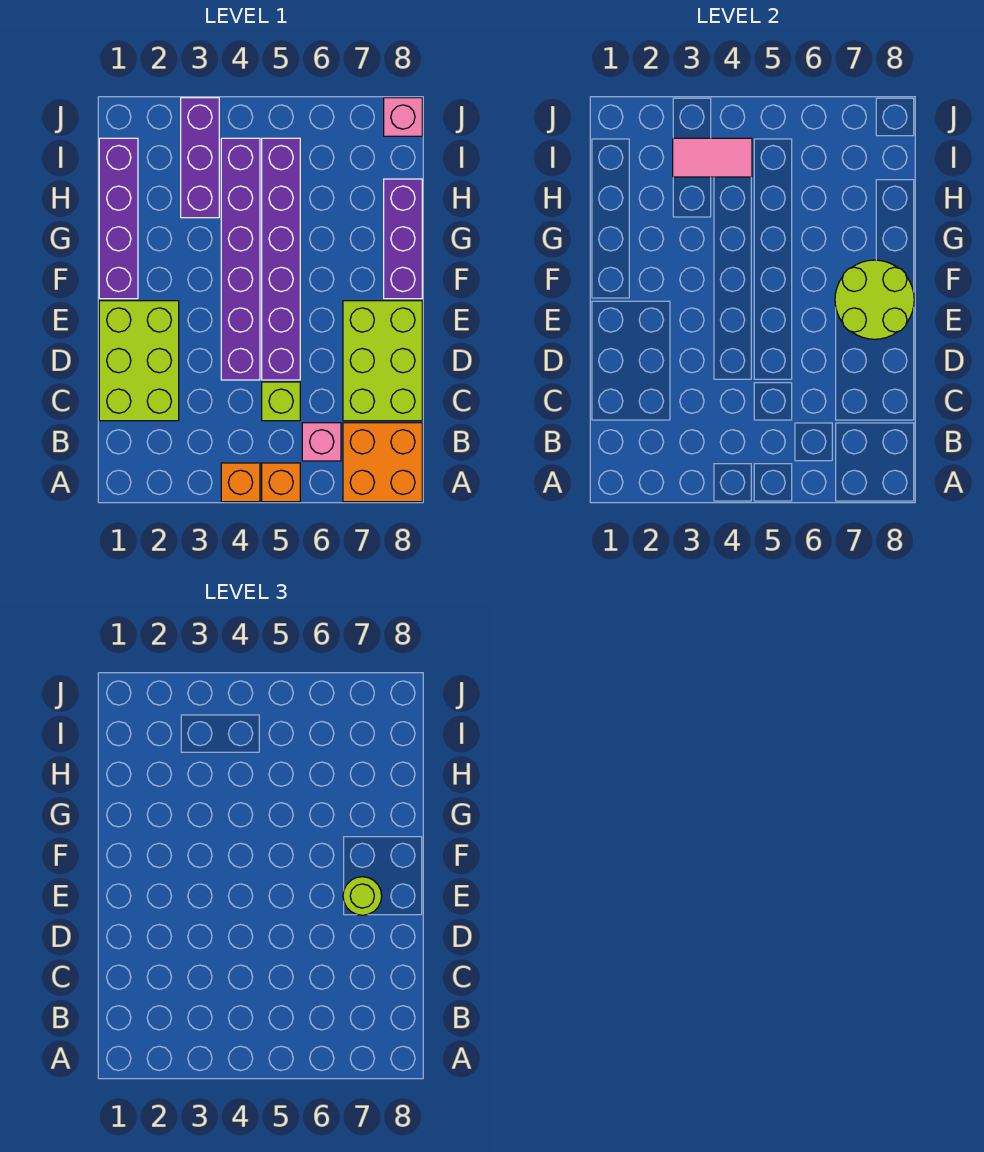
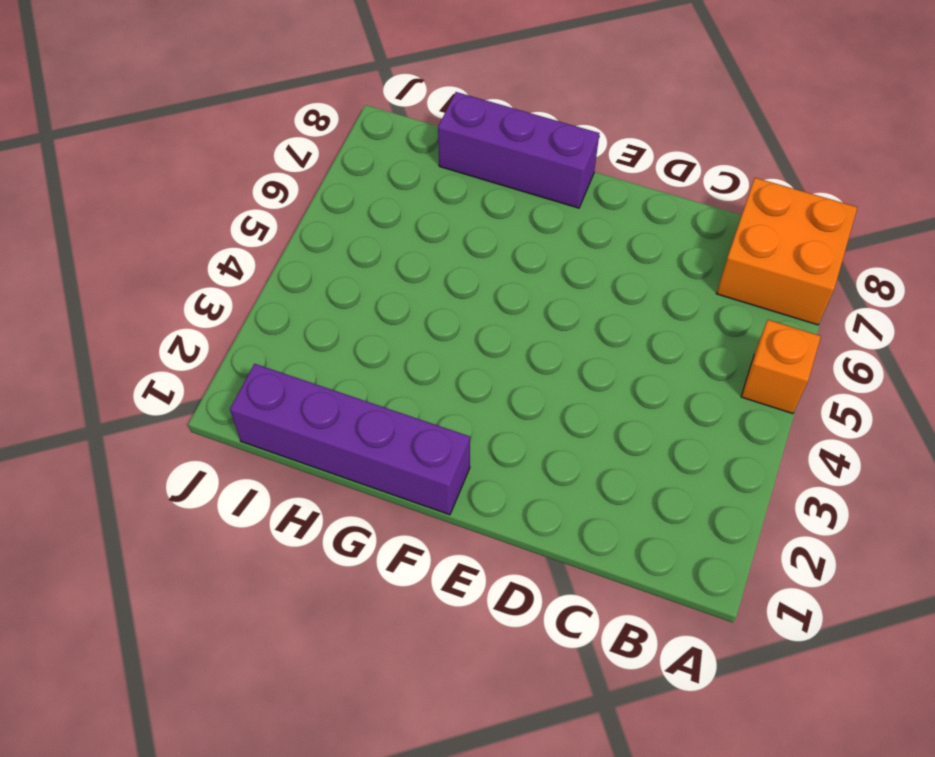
none -> orange brick A4 level 1
none -> pink brick B6 level 1
none -> lime brick C1:E2 level 1

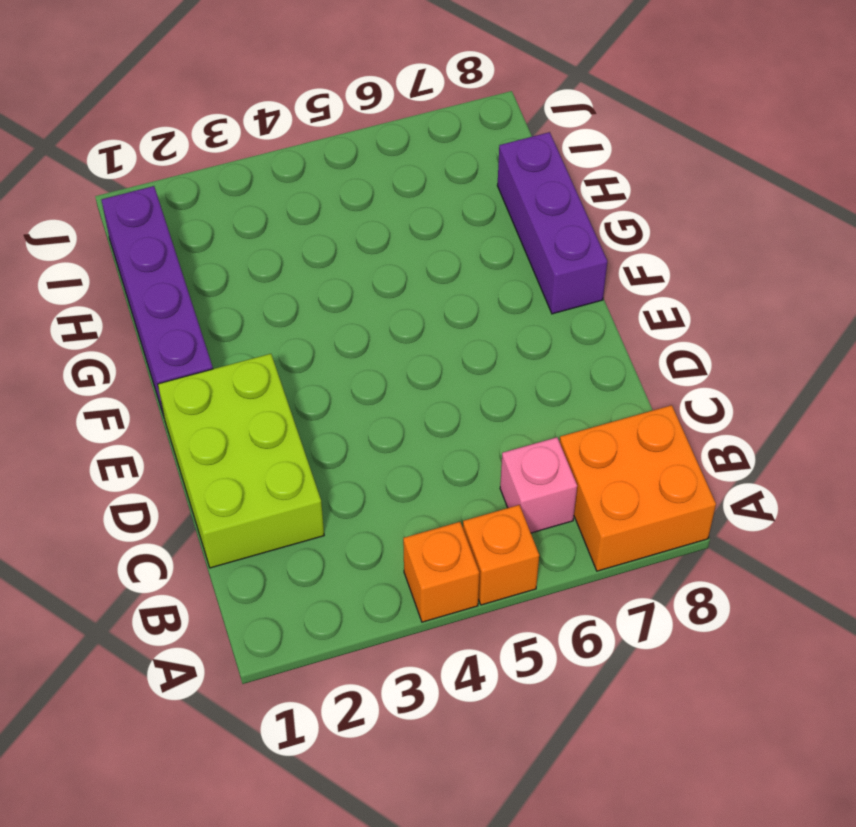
none -> lime brick C5 level 1
none -> lime brick C7:E8 level 1
none -> purple brick D4:I4 level 1

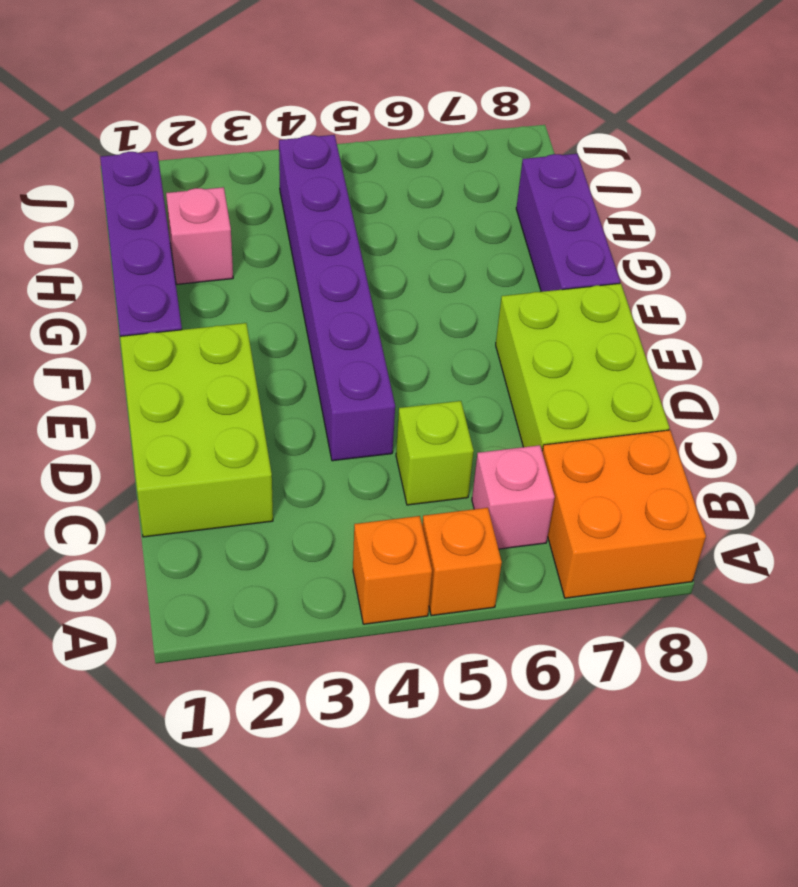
pink brick H2 level 1 -> pink brick J8 level 1
none -> purple brick D5:I5 level 1
none -> purple brick H3:J3 level 1
none -> lime round brick E7:F8 level 2

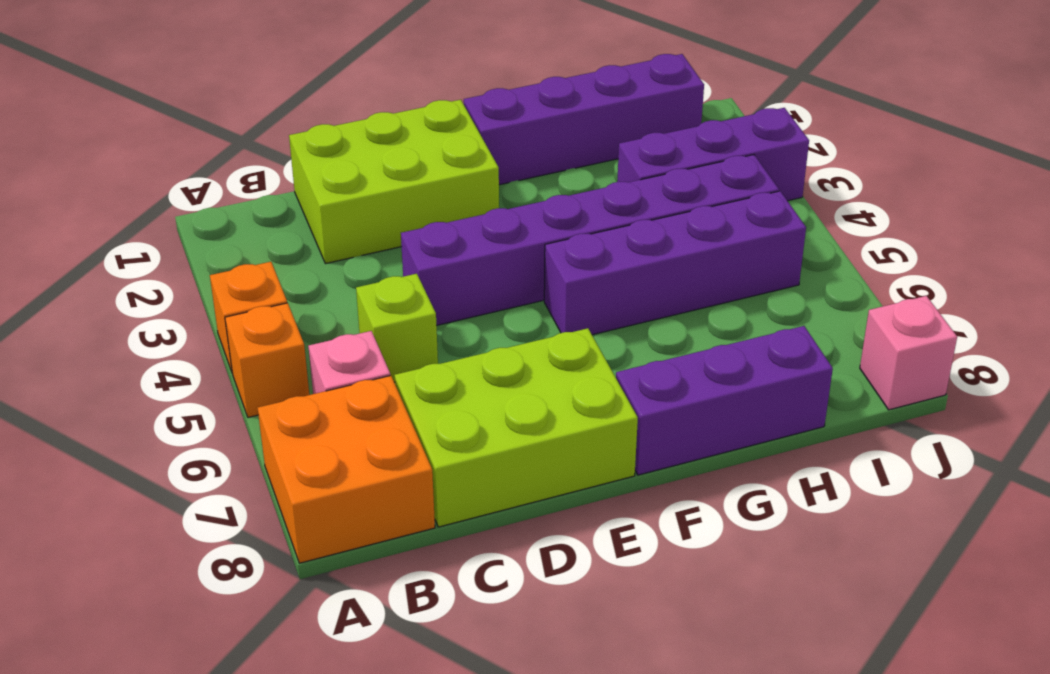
purple brick F5:I5 level 1 -> purple brick D5:I5 level 1
none -> lime round brick E7:F8 level 2
none -> pink tile I3:I4 level 2
none -> lime round brick E7 level 3

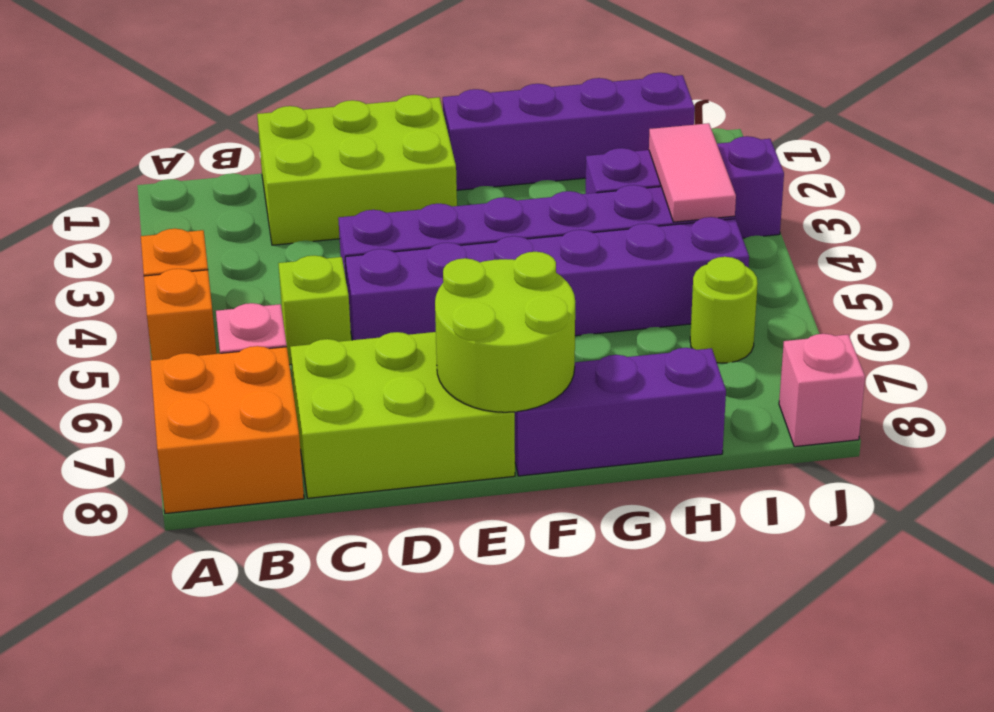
lime round brick I6 level 1 -> lime round brick E7 level 3

